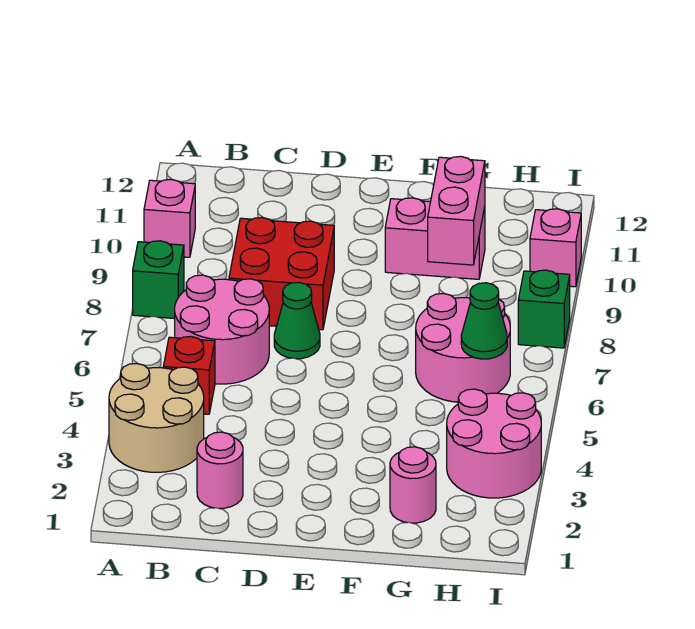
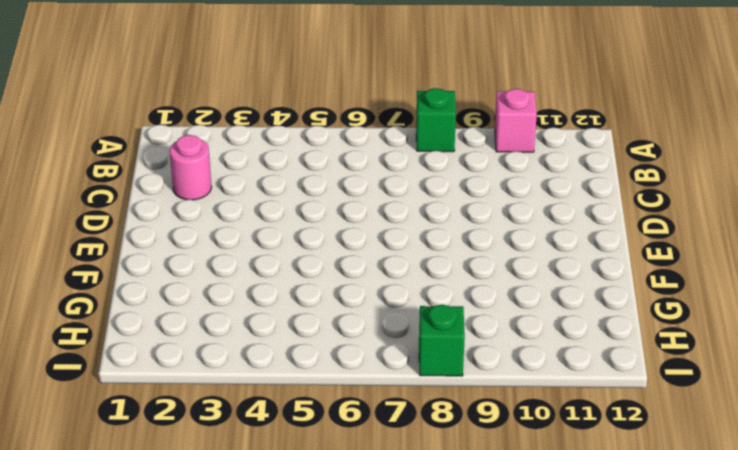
none -> tan round brick A3:B4 level 1
none -> red brick B5 level 1
none -> pink round brick B6:C7 level 1

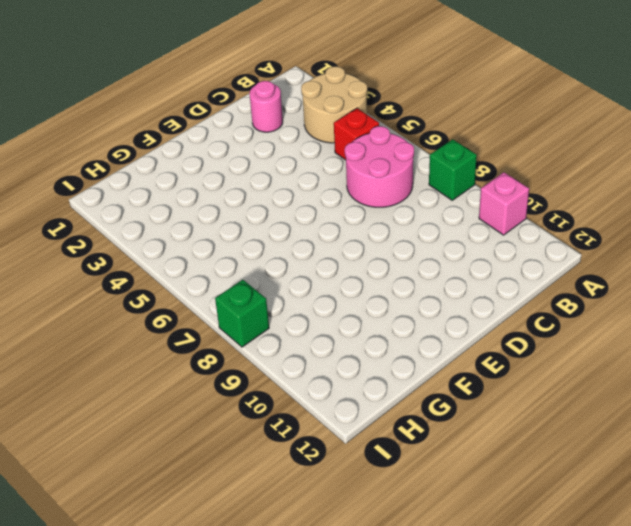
none -> red brick C8:D9 level 1
none -> green cone D7 level 1
none -> pink brick F10:G10 level 1

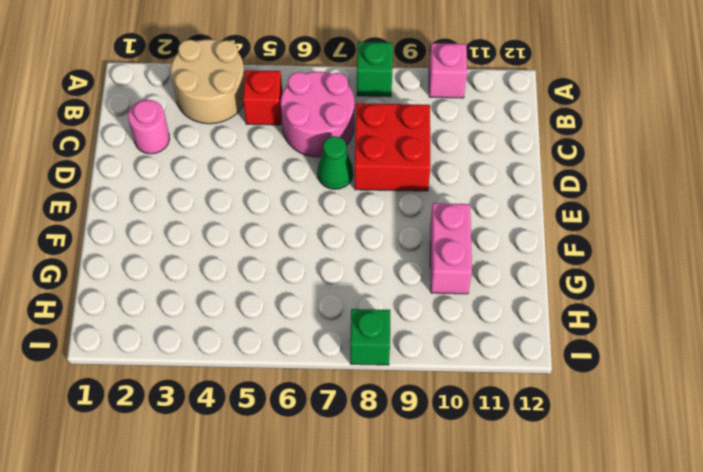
none -> pink round brick G2 level 1
none -> pink round brick G6:H7 level 1
none -> pink round brick H3:I4 level 1

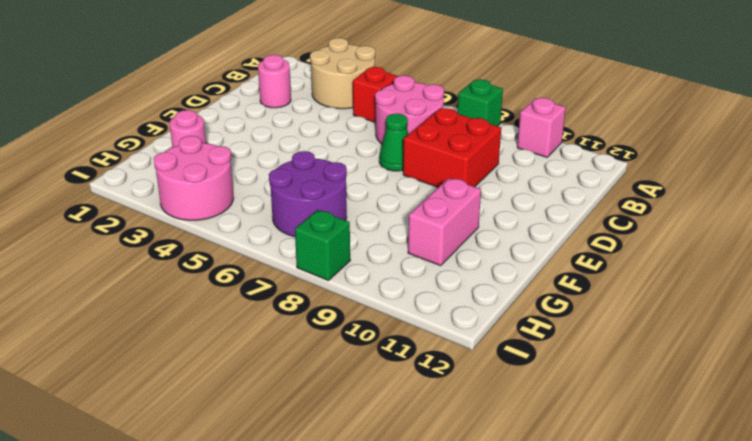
purple round brick G6:H7 level 1 -> pink round brick G6:H7 level 1
none -> pink brick I10 level 1
none -> pink brick G9:G10 level 2
none -> green cone H6 level 2

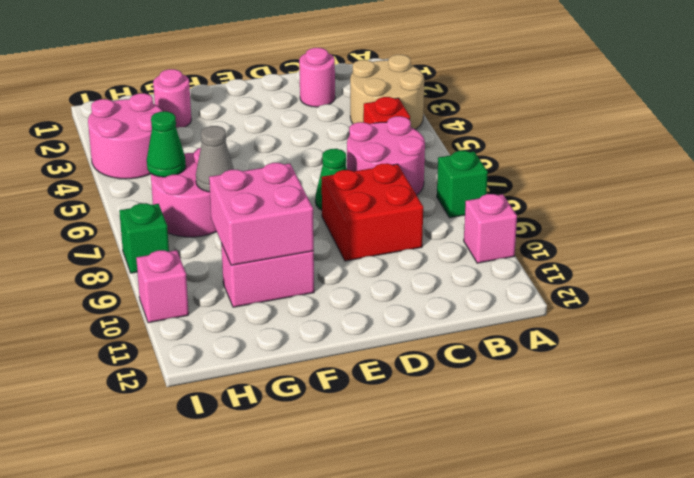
pink brick F9:G10 level 2 -> pink brick G9:G10 level 2
grey cone G7 level 2 -> none

